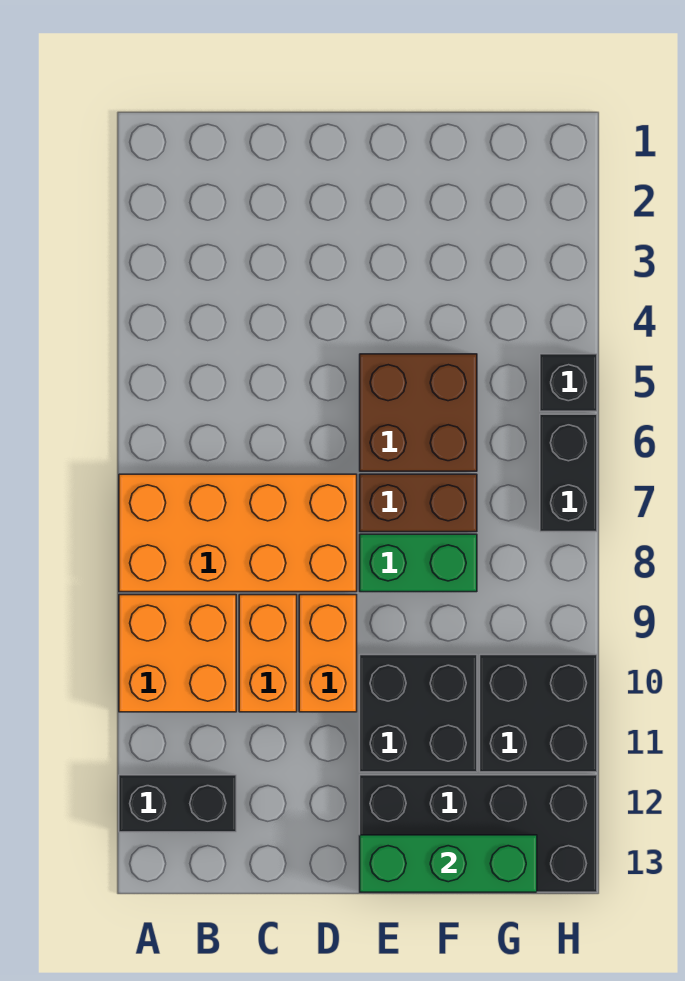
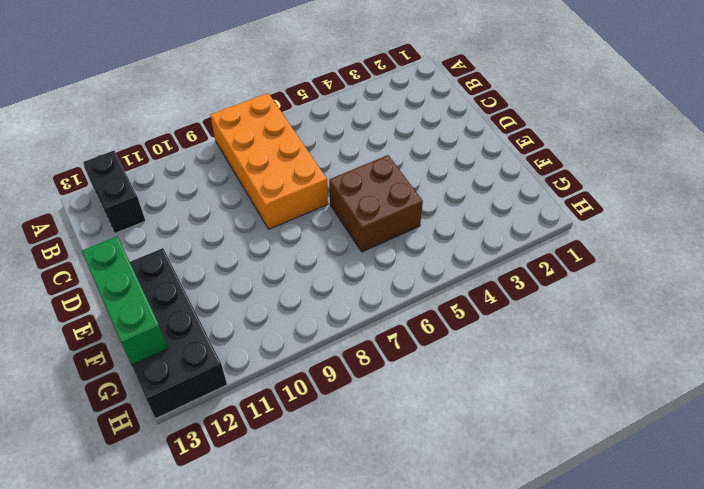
none -> orange brick A9:B10 level 1
none -> orange brick C9:C10 level 1
none -> orange brick D9:D10 level 1

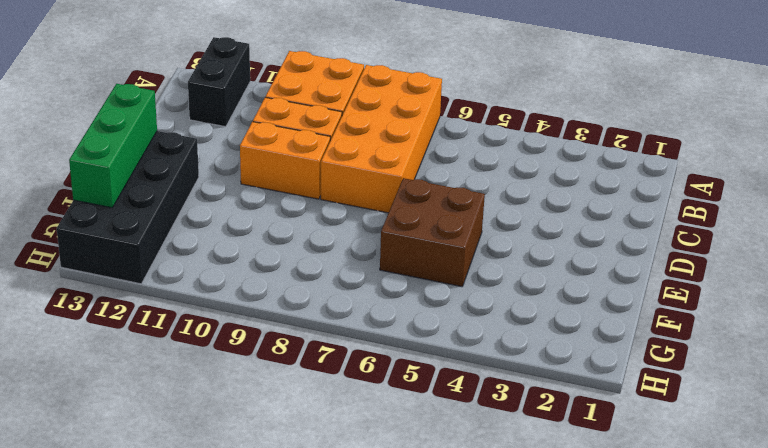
none -> brown brick E7:F7 level 1
none -> green brick E8:F8 level 1
none -> black brick E10:F11 level 1

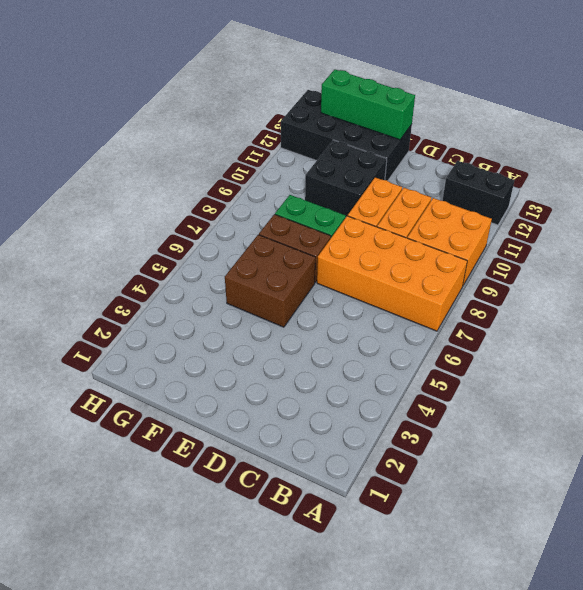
none -> black brick G10:H11 level 1
none -> black brick H5 level 1
none -> black brick H6:H7 level 1

